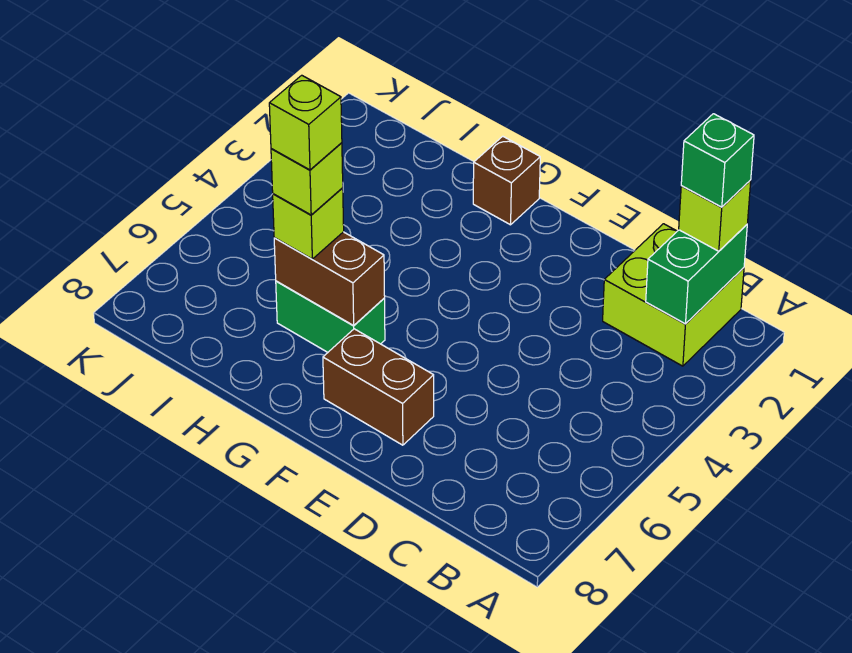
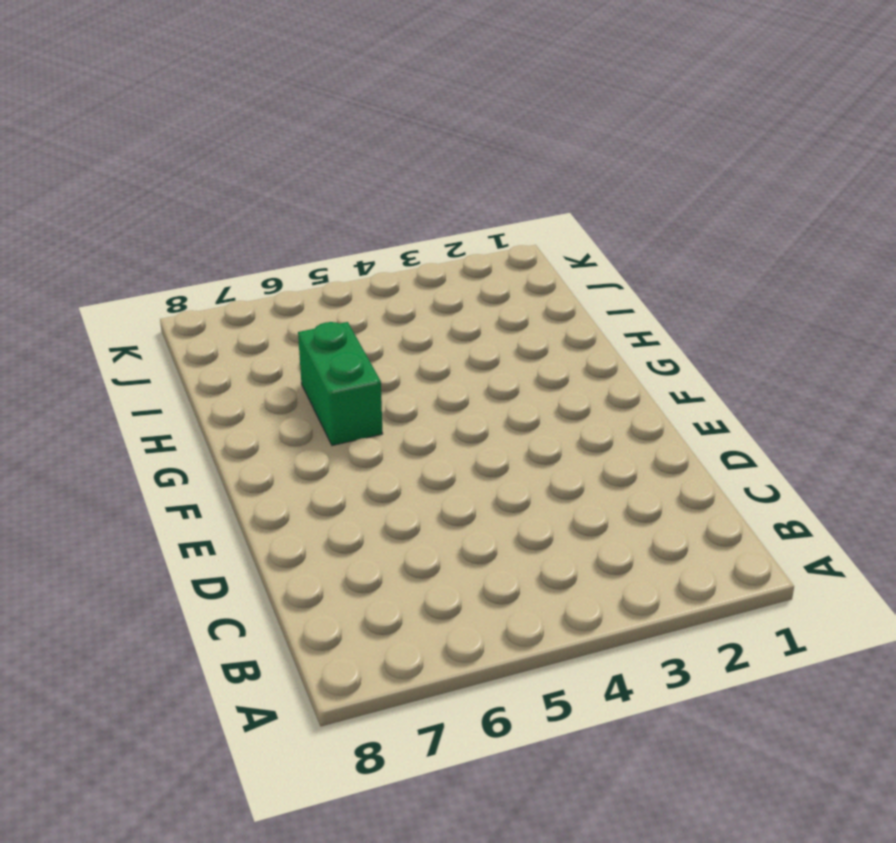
none -> lime brick B1:C2 level 1
none -> brown brick E7:F7 level 1

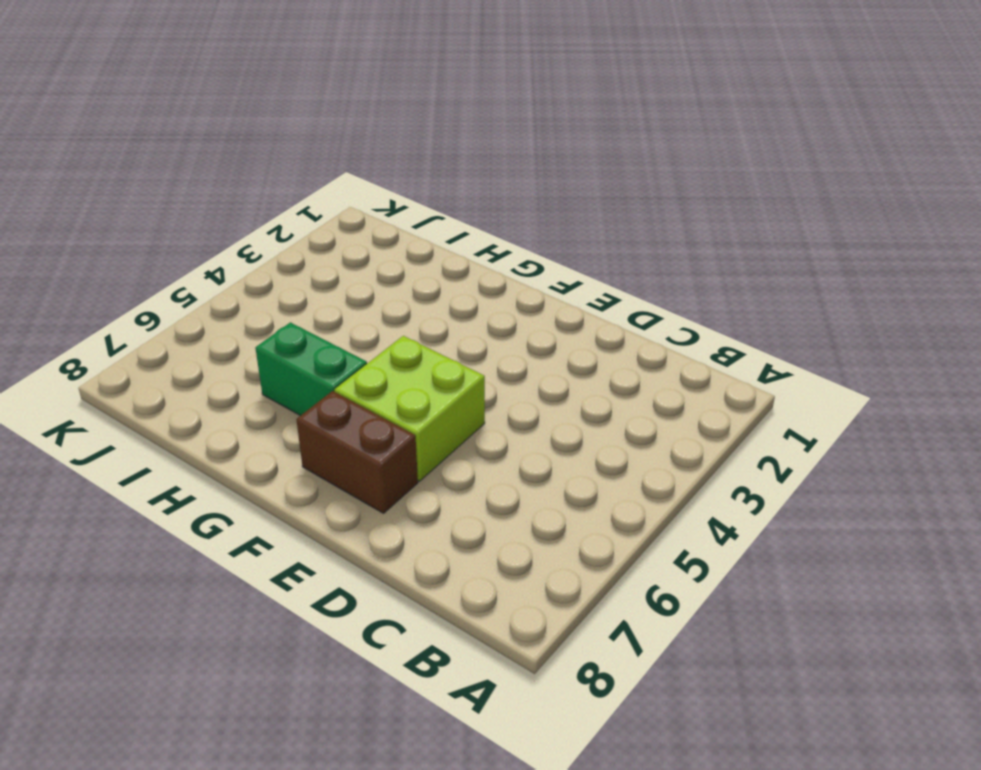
lime brick E5:F6 level 1 -> lime brick B1:C2 level 1
none -> brown brick G1 level 1
none -> green brick B1:B2 level 2

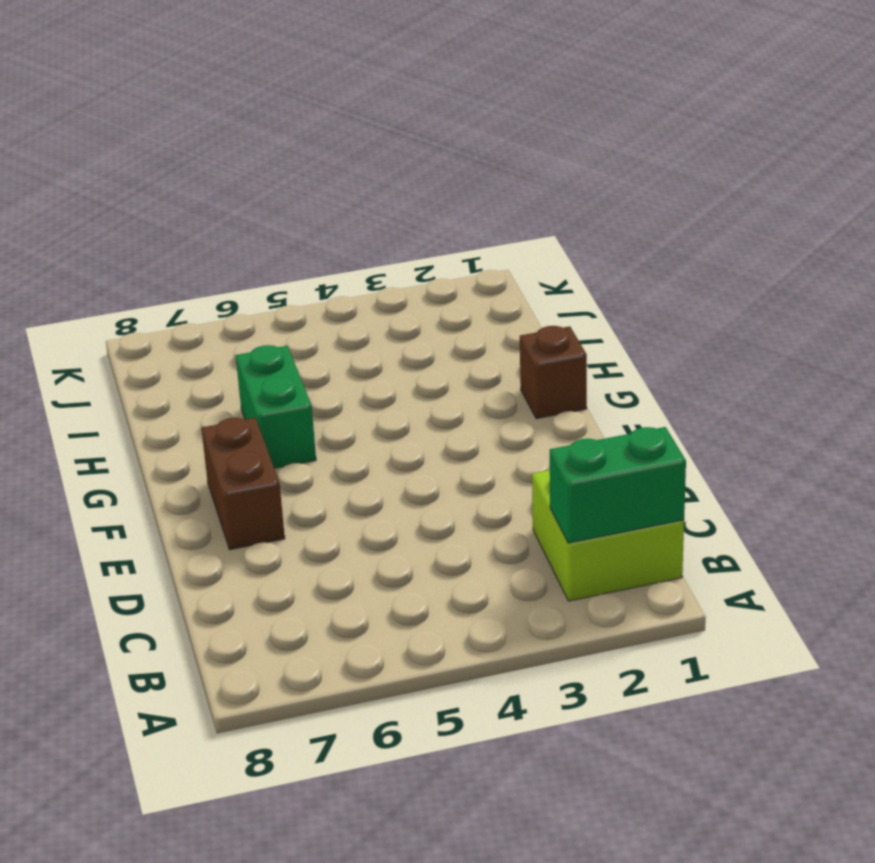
none -> brown brick G6:H6 level 2
none -> lime brick B1 level 3

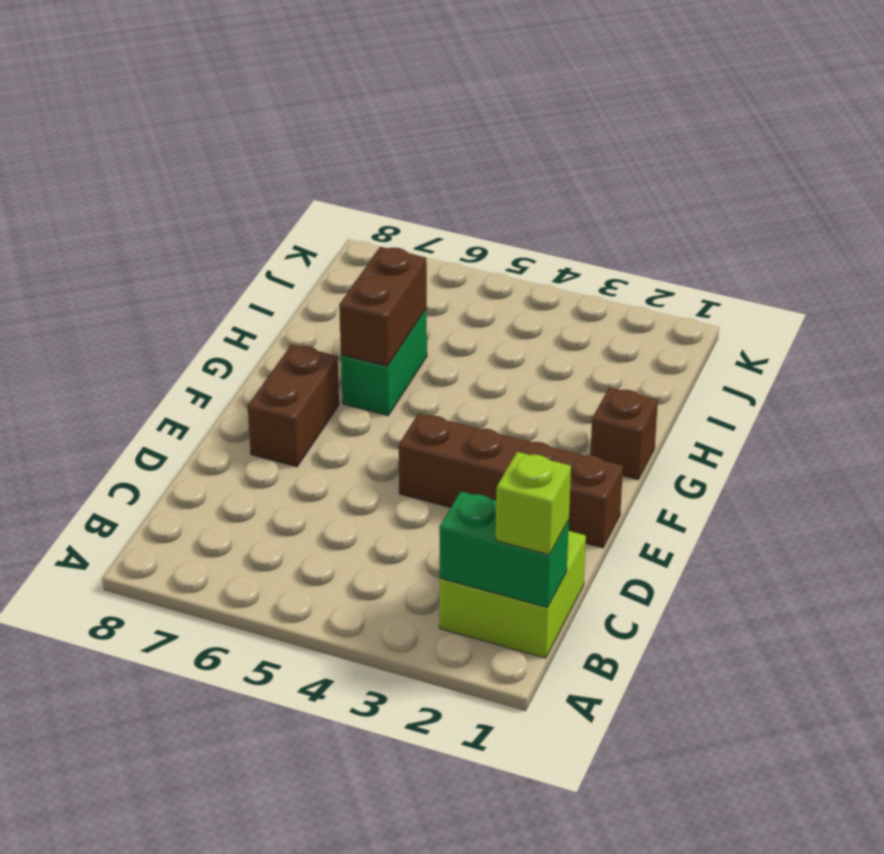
brown brick E1:E4 level 1 -> none
none -> lime brick H6 level 3
none -> green brick B1 level 4

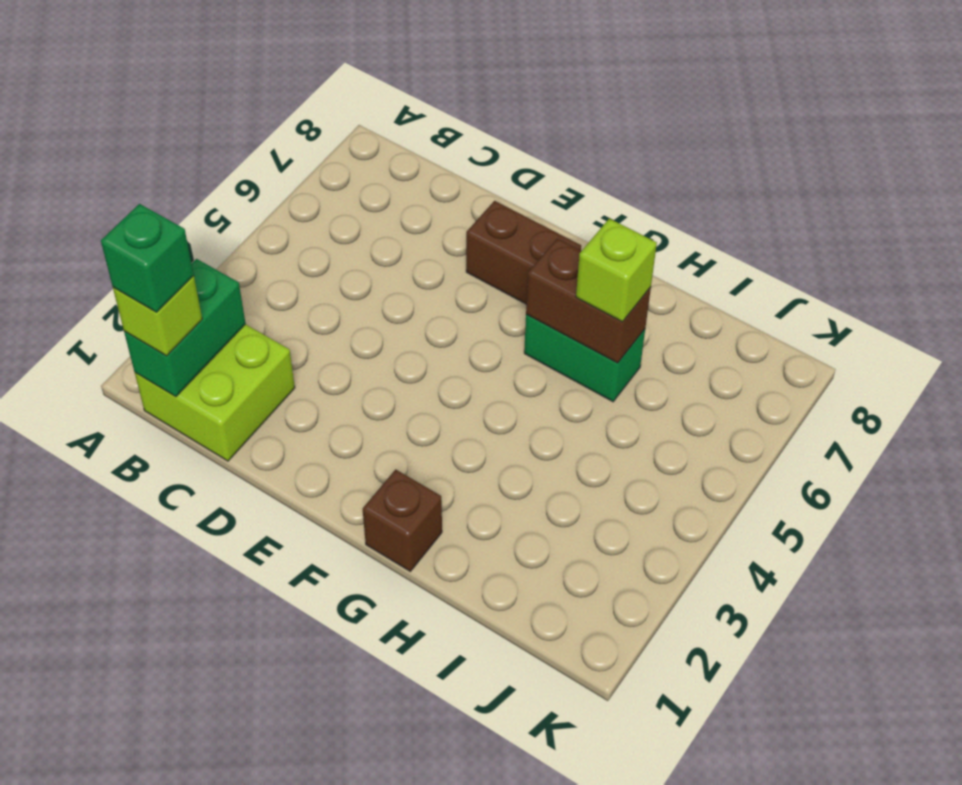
none -> lime brick H6 level 4
none -> lime brick H6 level 5

